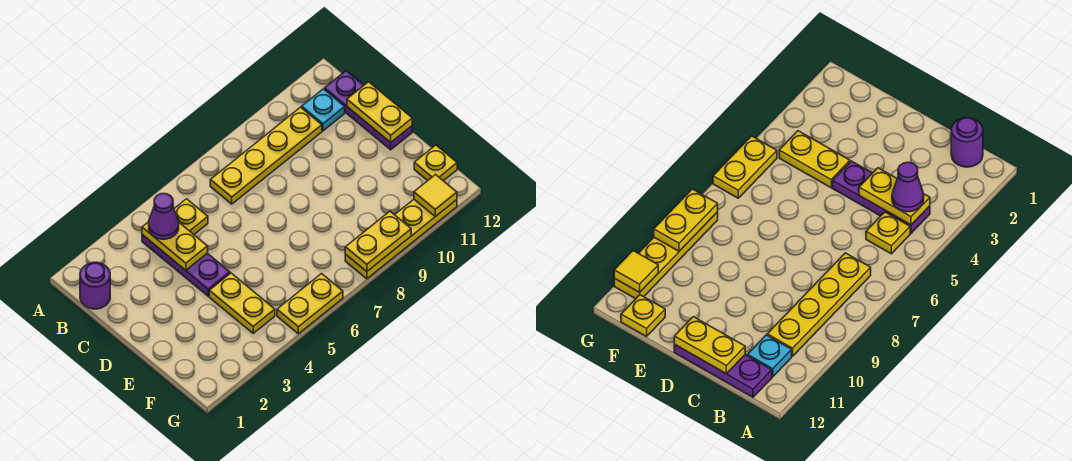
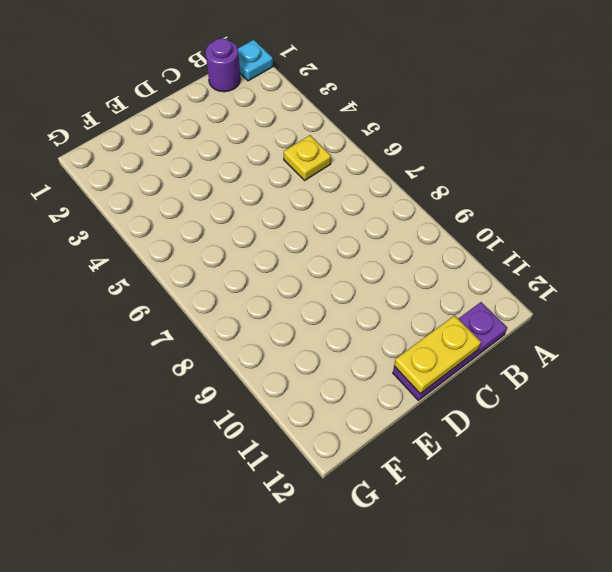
cyan plate A1 level 1 -> cyan plate B11 level 1
none -> purple plate B4:D4 level 1
none -> yellow plate B7:B10 level 1
none -> yellow plate E4:F4 level 1

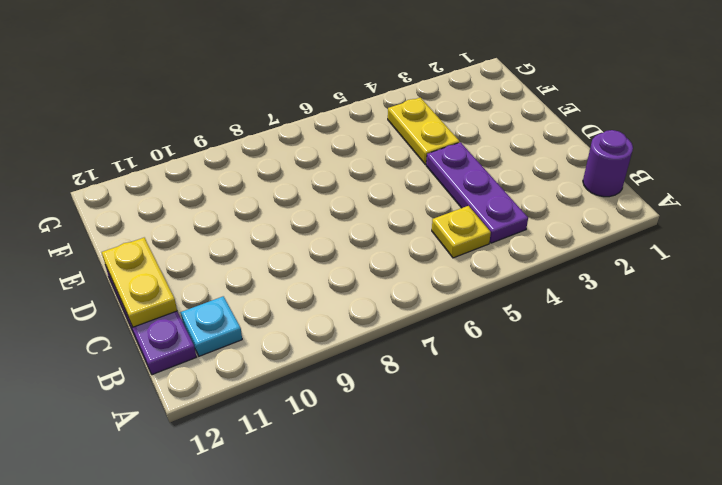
none -> yellow plate B7:B10 level 1
none -> yellow plate F12 level 1
none -> yellow plate G5:G6 level 1

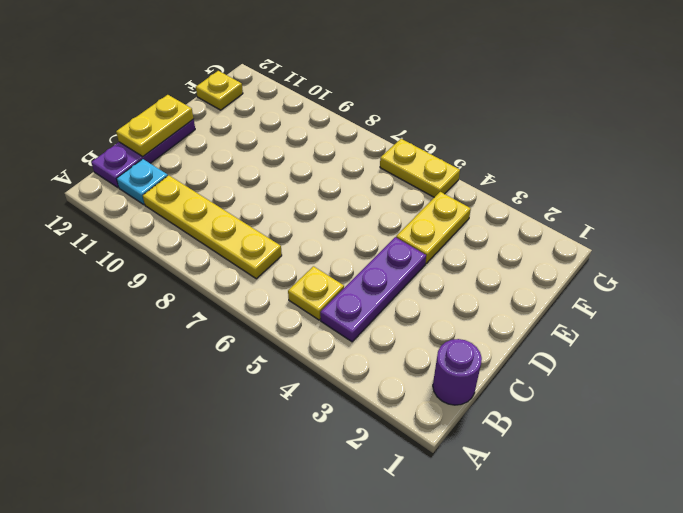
none -> yellow plate G8:G11 level 1
none -> yellow plate B4:C4 level 2
none -> yellow plate G8:G9 level 2

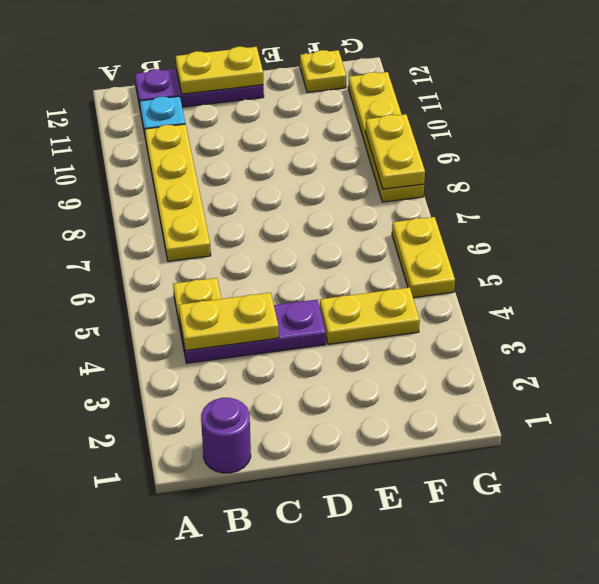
none -> yellow tile G11 level 2
none -> purple cone B4 level 3

